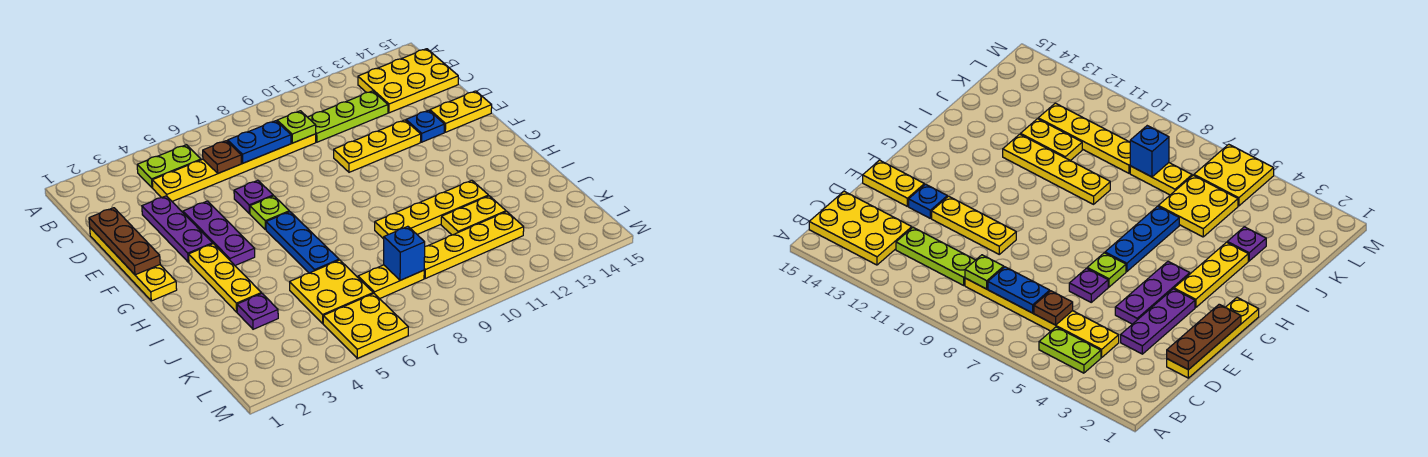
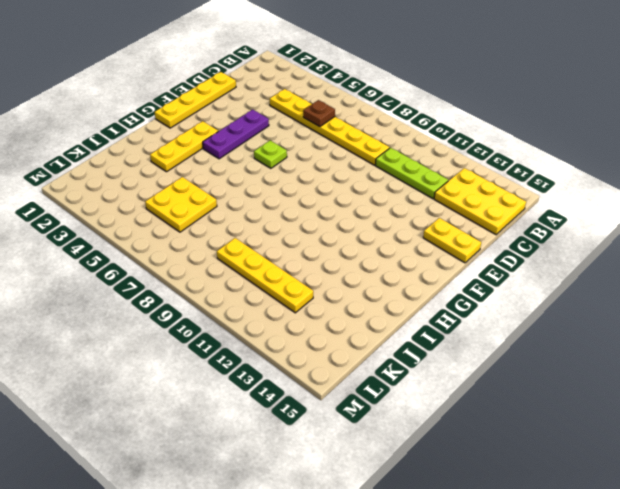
none -> lime plate B4:B5 level 1
none -> purple plate D3:F3 level 1
none -> purple plate E6 level 1

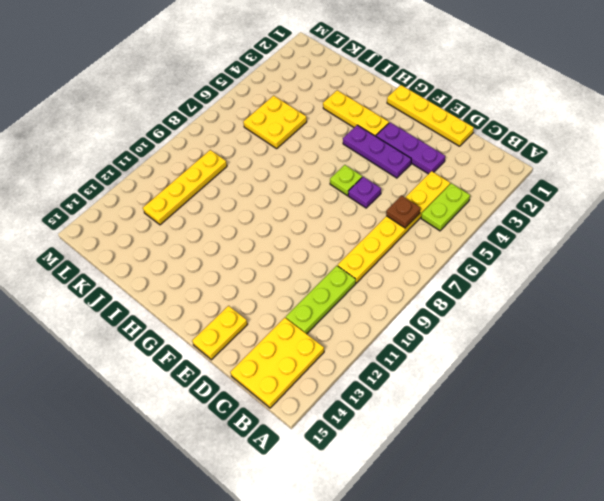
none -> yellow plate E10:E12 level 1
none -> blue plate E13 level 1
none -> blue plate G6:I6 level 1

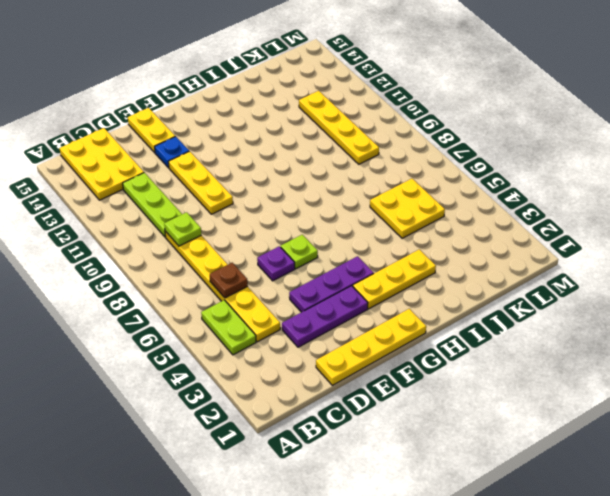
none -> blue plate G6:I6 level 1
none -> yellow plate I9:I12 level 1
none -> purple plate J3 level 1

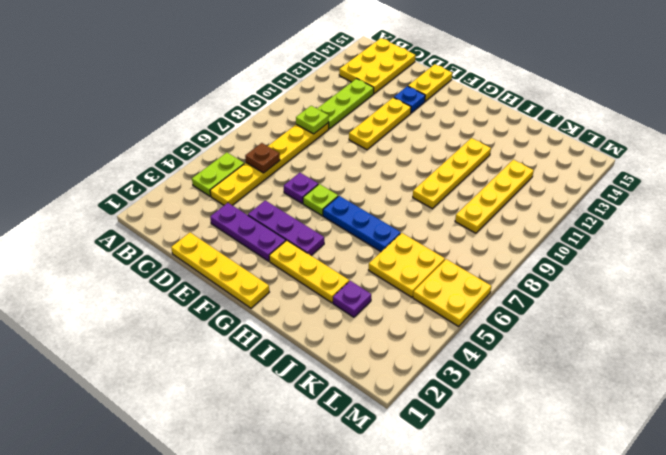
none -> yellow plate J11:J12 level 1
none -> yellow plate K7:K8 level 1
none -> blue plate C7:C8 level 2

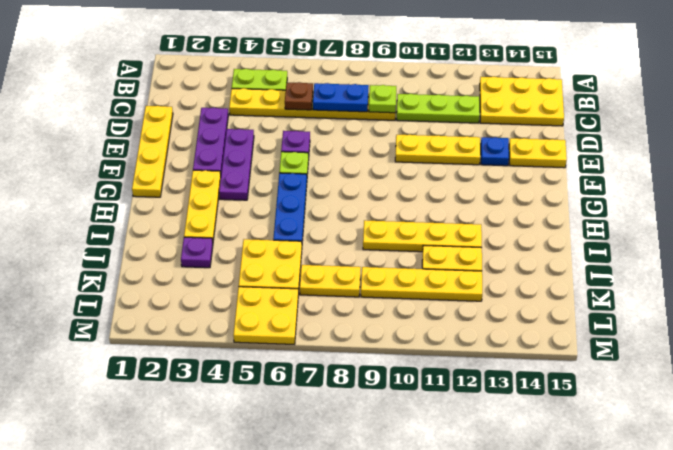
none -> brown plate D1:F1 level 2
none -> blue brick K8 level 2

